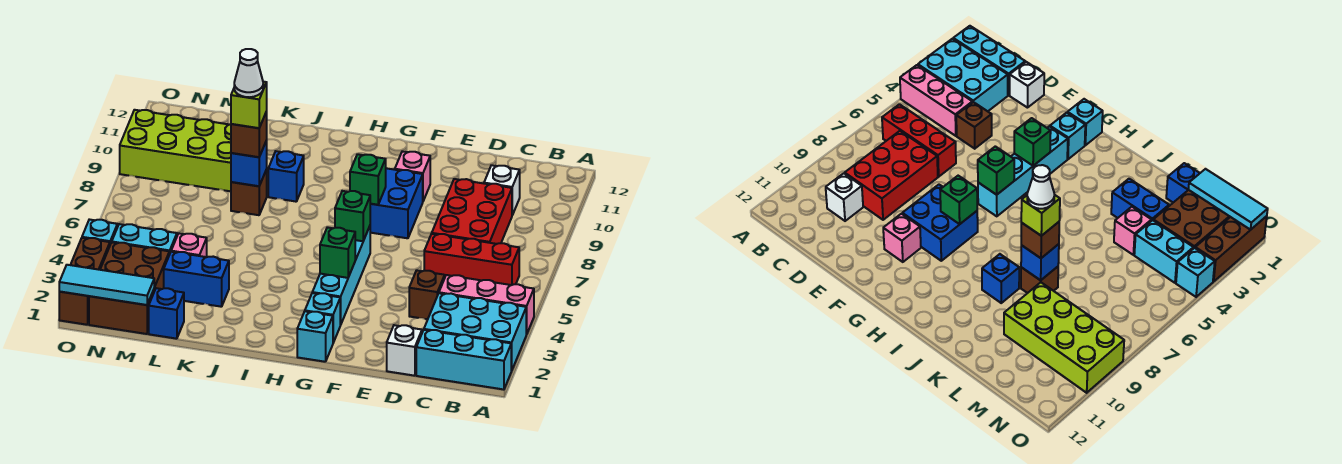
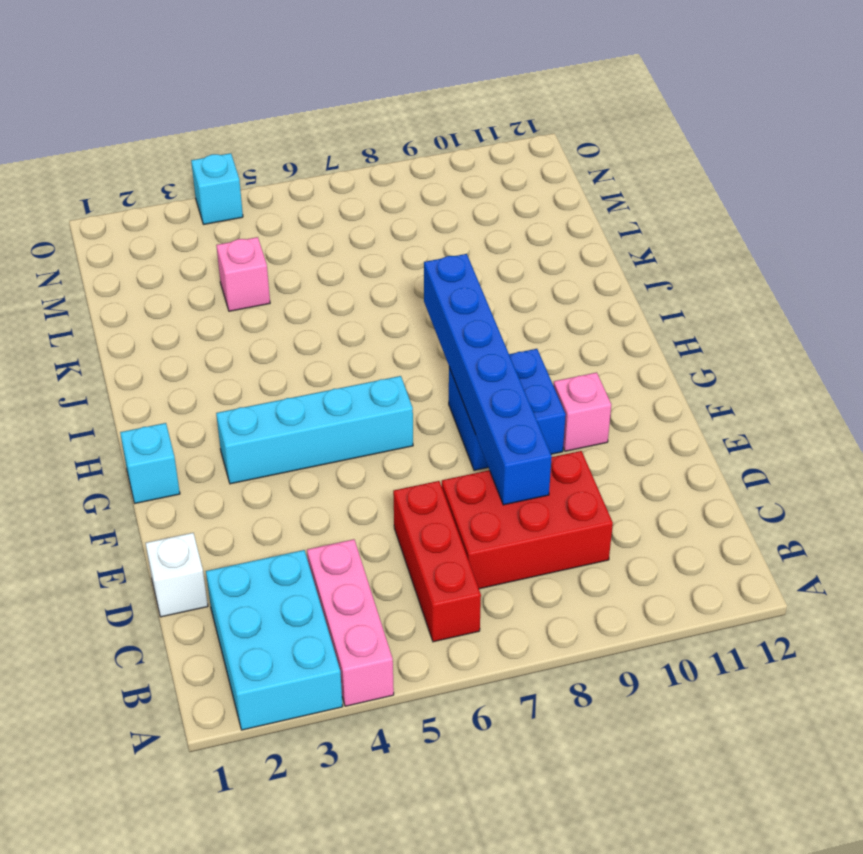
blue brick D8:I8 level 2 -> green brick G8 level 2
none -> cyan brick A1:C1 level 1
none -> white brick C10 level 1
none -> brown brick D4 level 1
none -> cyan brick G2 level 1

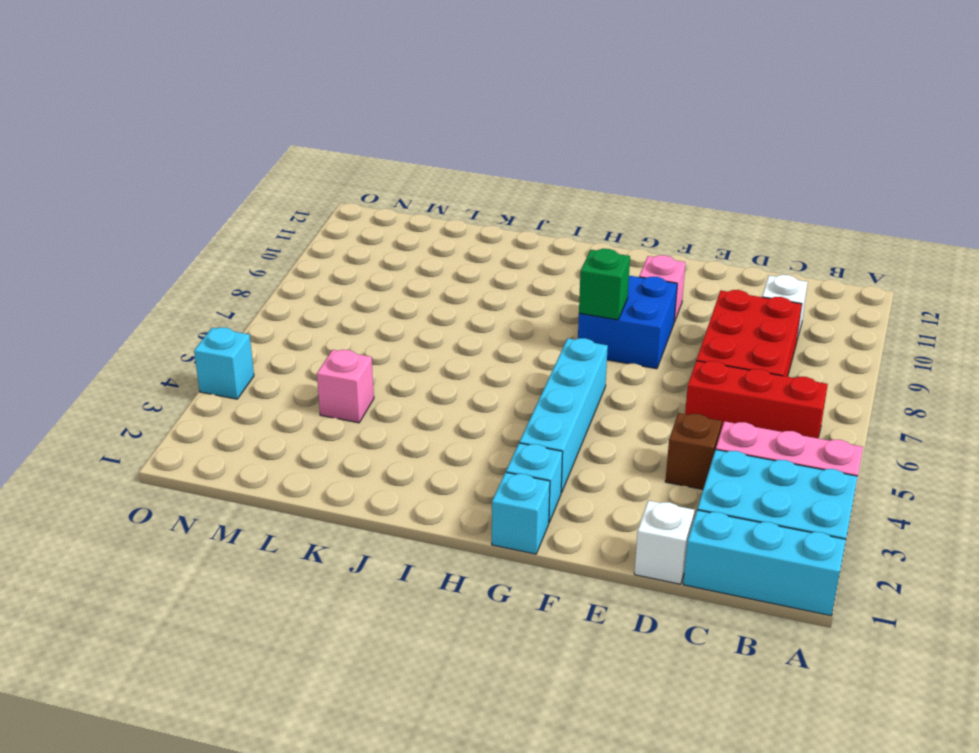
none -> blue brick J9 level 1
none -> blue brick K3:L3 level 1
none -> brown brick K8 level 1
none -> blue brick L1 level 1

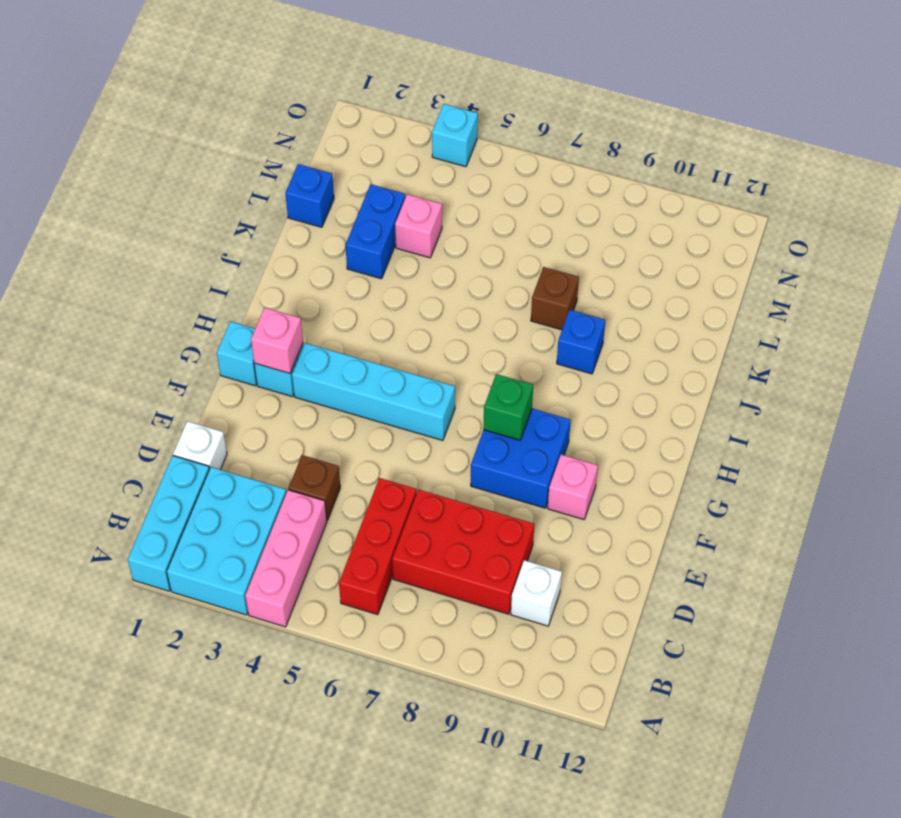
pink brick G2 level 2 -> none
none -> lime brick L9:O10 level 1
none -> brown brick M1:N3 level 1
none -> cyan brick M4:N4 level 1
none -> brown brick O1:O3 level 1

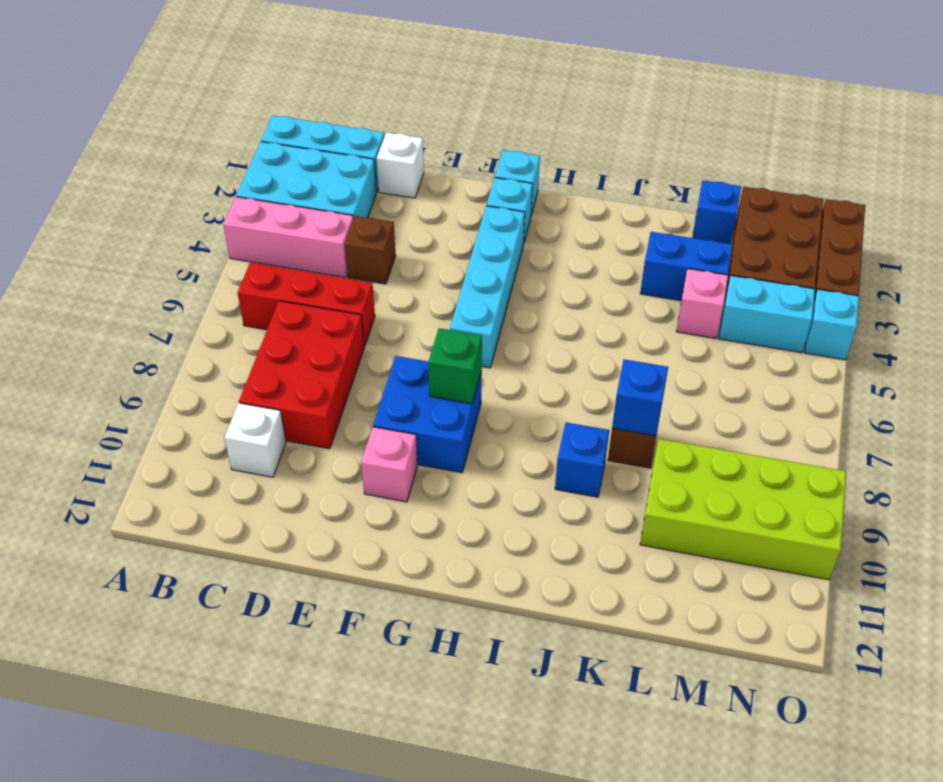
none -> green brick G4 level 2
none -> green brick G6 level 2
none -> cyan tile M1:O1 level 2
none -> brown brick K8 level 3

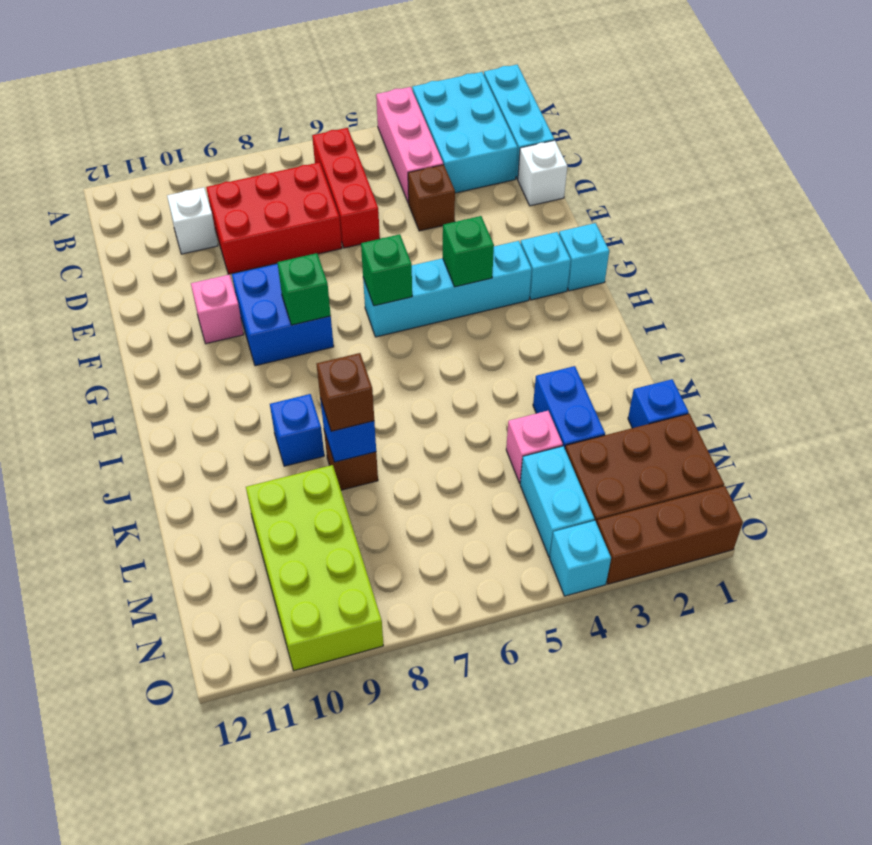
none -> cyan tile M1:O1 level 2
none -> lime brick K8 level 4
none -> white cone K8 level 5

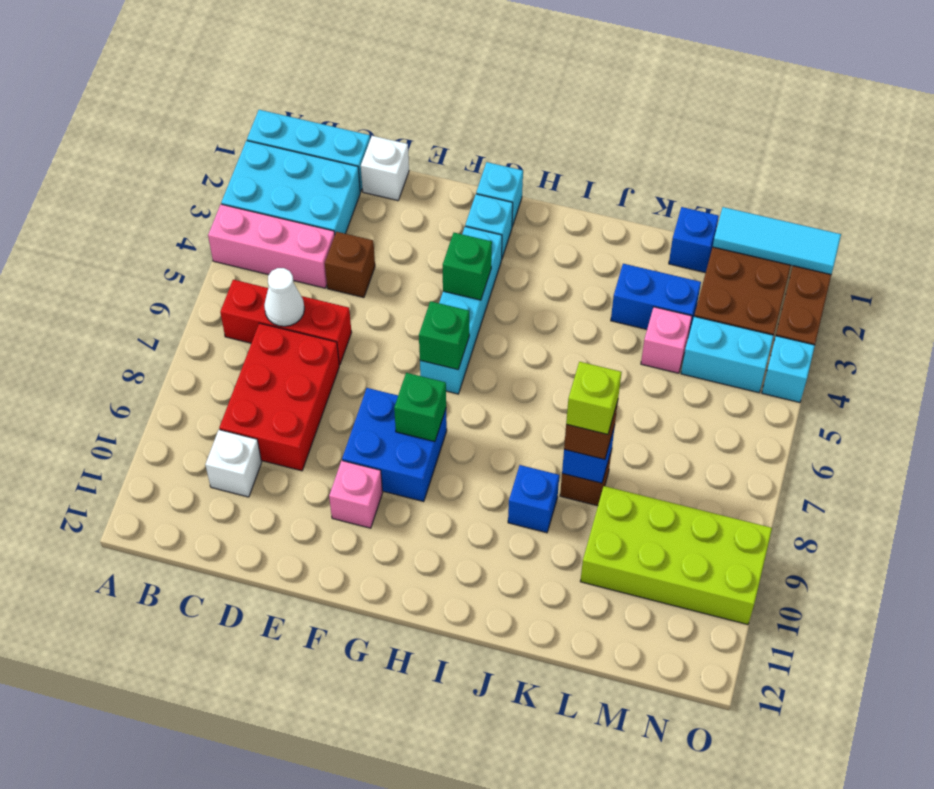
white cone C6 level 2 -> white cone K8 level 5

